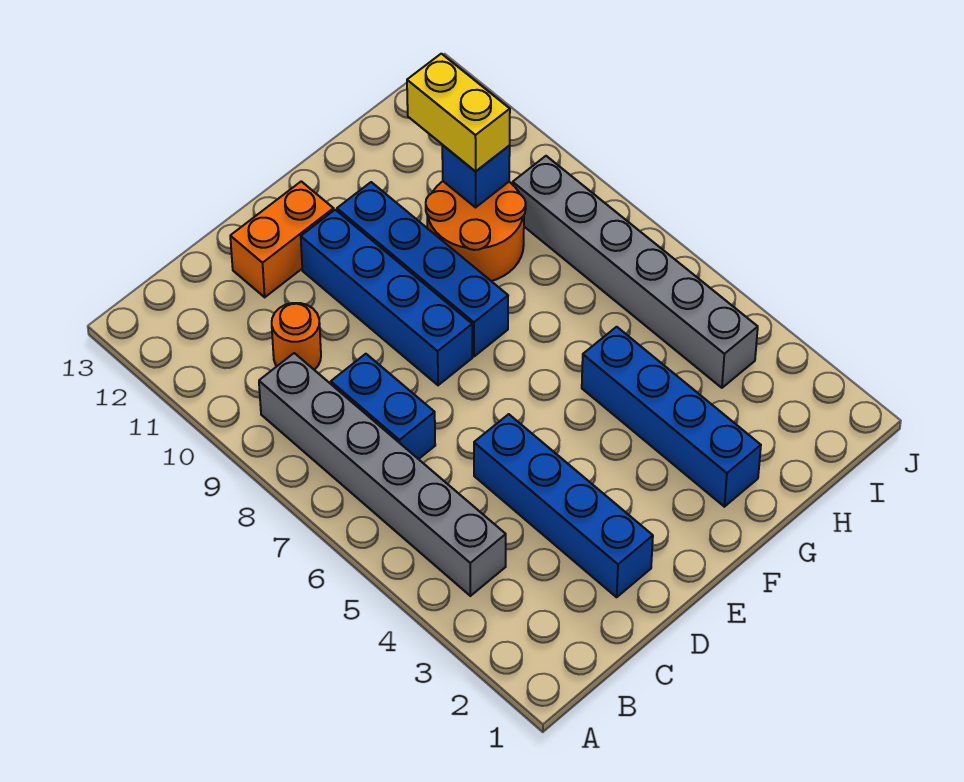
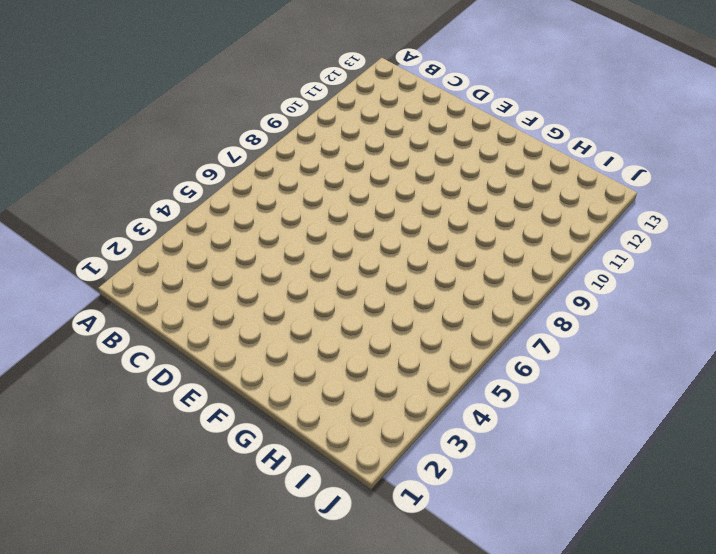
none -> grey brick B4:B9 level 1
none -> blue brick C7:C8 level 1
none -> orange round brick C10 level 1

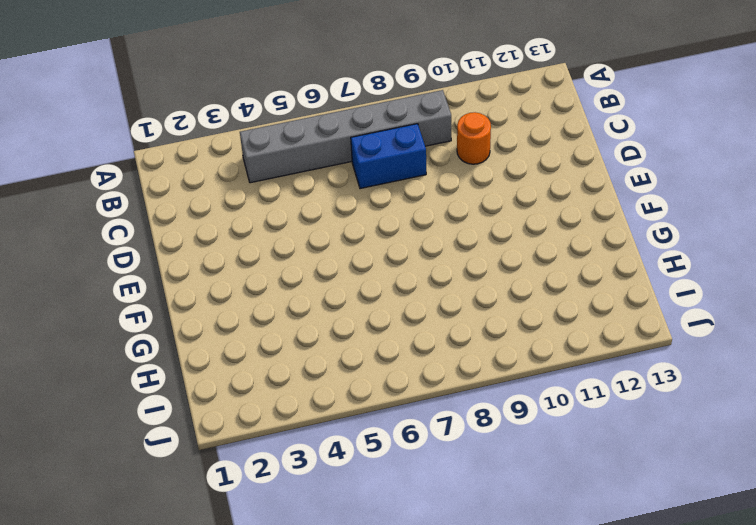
none -> blue brick D2:D5 level 1
none -> orange brick D12:E12 level 1
none -> blue brick E8:E11 level 1

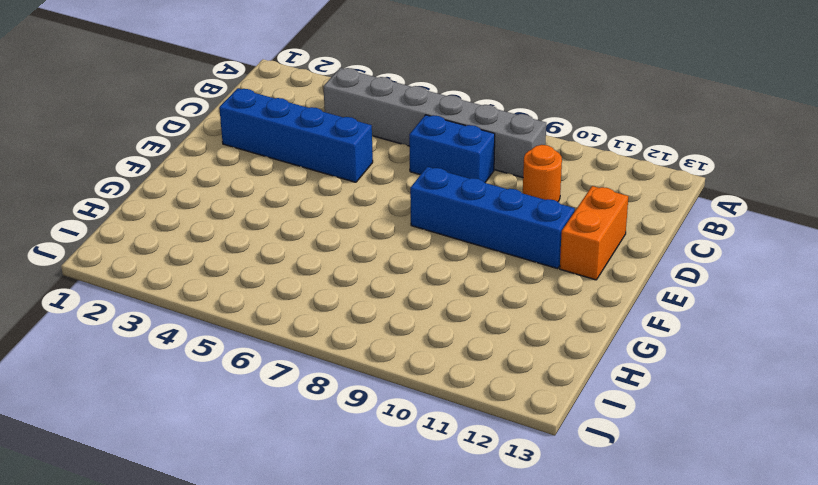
none -> blue brick F8:F11 level 1
none -> blue brick G2:G5 level 1
none -> orange round brick G9:H10 level 1

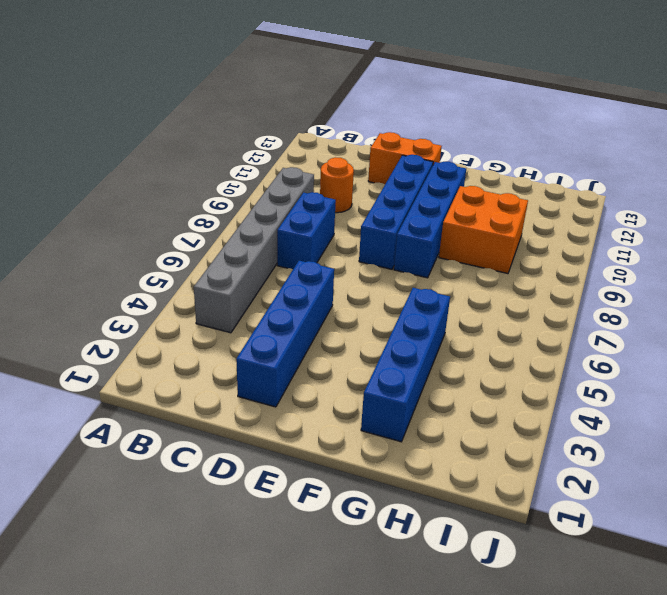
orange brick G9:H10 level 1 -> orange round brick G9:H10 level 1
none -> grey brick I4:I9 level 1
none -> blue brick H10 level 2
none -> yellow brick H10:H11 level 3

